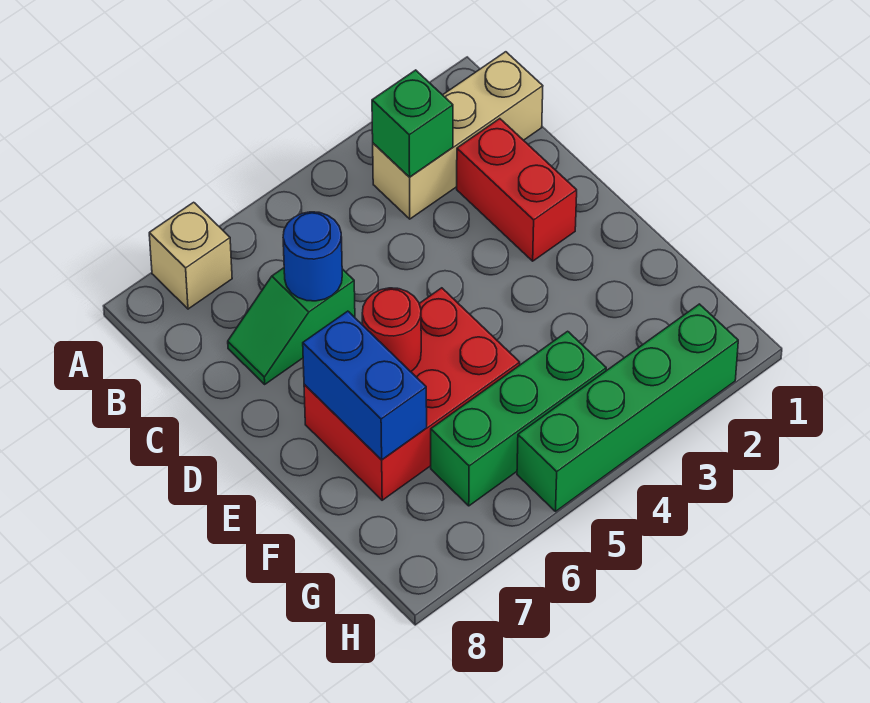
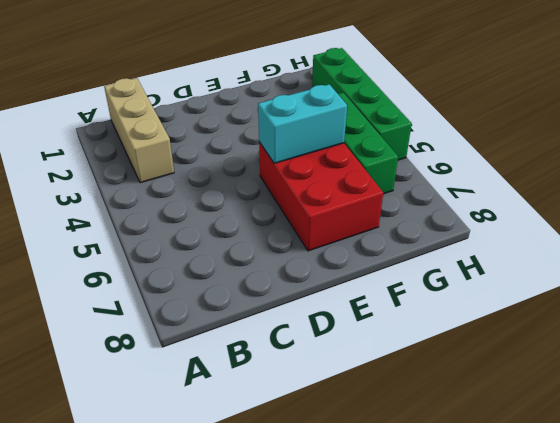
cyan brick E5:F5 level 2 -> none
none -> tan brick A7 level 1
none -> red brick C2:D2 level 1

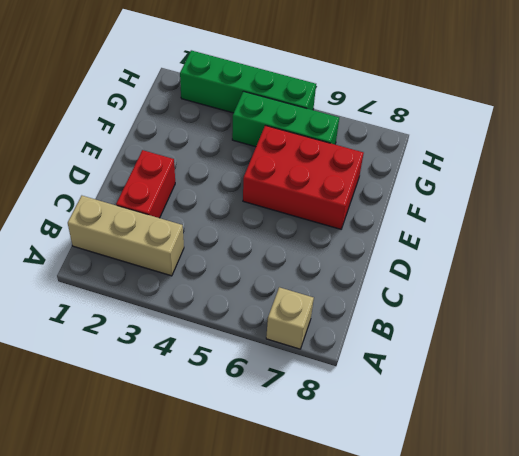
none -> green slope C6:C7 level 1 top 6
none -> green brick B3 level 2

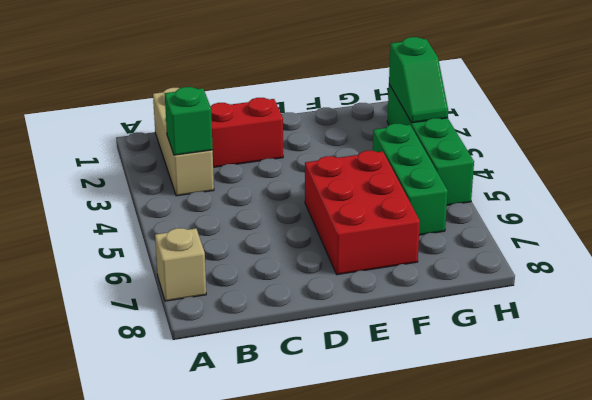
green slope H2:H3 level 2 top 2 -> green slope C6:C7 level 1 top 6
none -> blue round brick C6 level 2
none -> red round brick E6 level 2

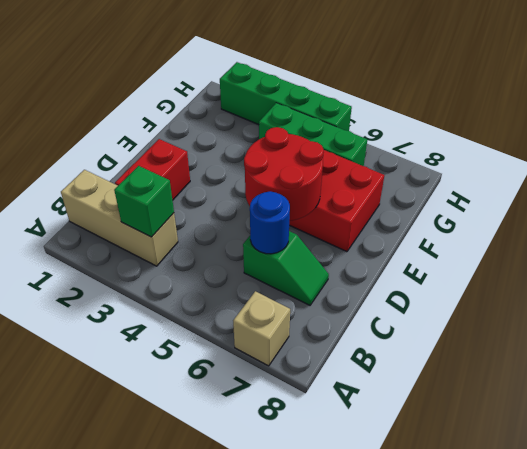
red round brick D5:E6 level 2 -> red round brick E6 level 2
none -> blue brick E7:F7 level 2

